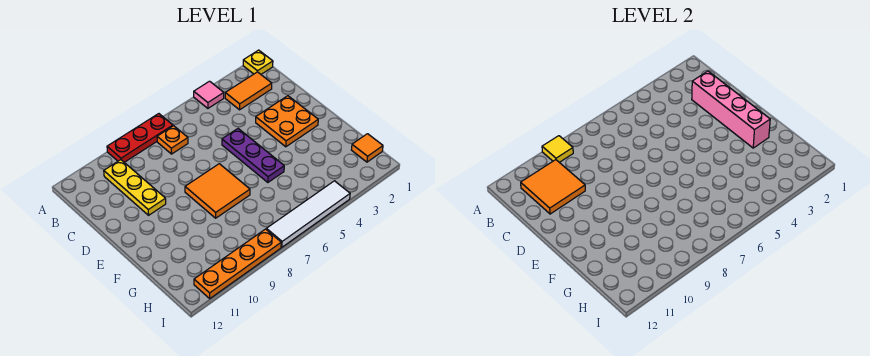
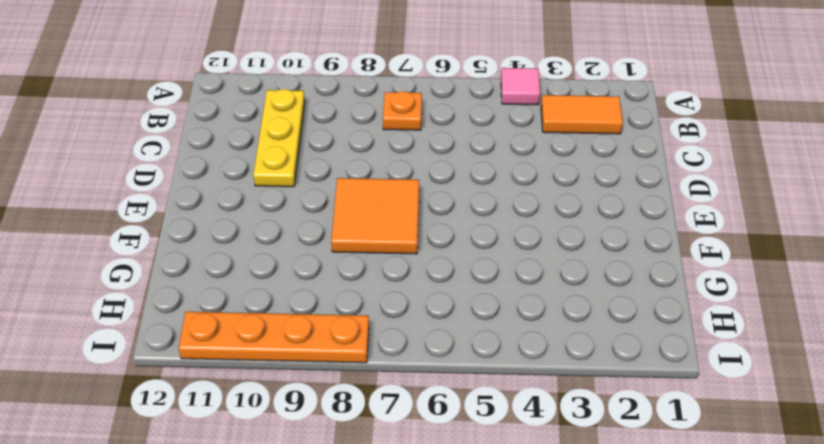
none -> yellow plate A1 level 1
none -> red plate A7:A9 level 1
none -> orange plate D2:E3 level 1

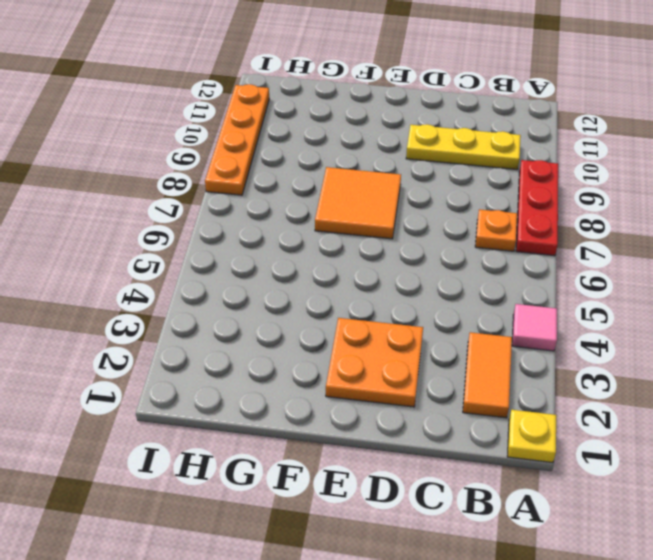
none -> purple plate D5:F5 level 1
none -> orange tile H1 level 1
none -> white tile I4:I7 level 1

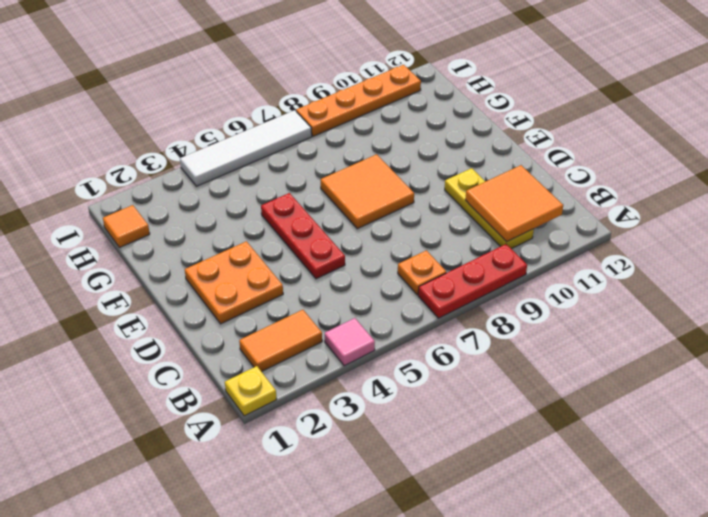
red plate D5:F5 level 1 -> purple plate D5:F5 level 1
none -> yellow tile A9 level 2
none -> pink brick C2:F2 level 2

